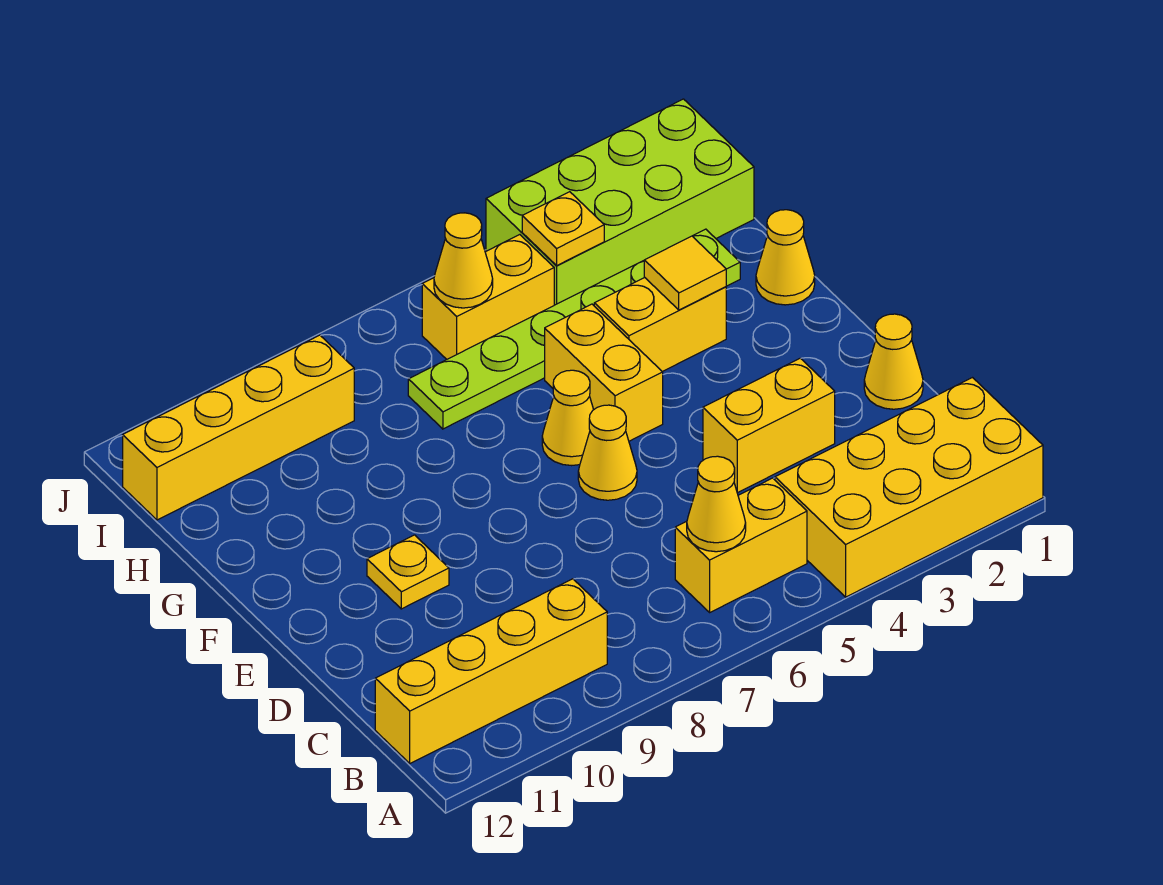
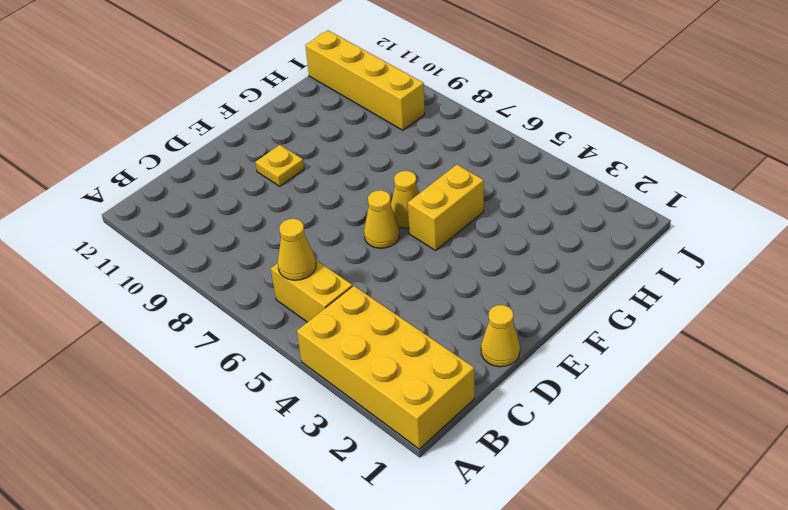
none -> yellow brick B9:B12 level 1
none -> yellow brick D3:D4 level 1
none -> yellow cone G1 level 1

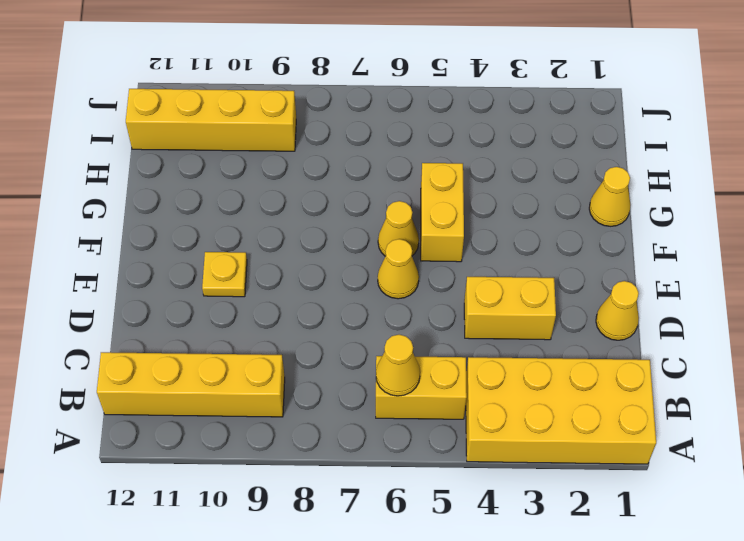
none -> yellow brick G3:G4 level 1
none -> lime plate H2:H7 level 1
none -> lime brick I1:J4 level 1

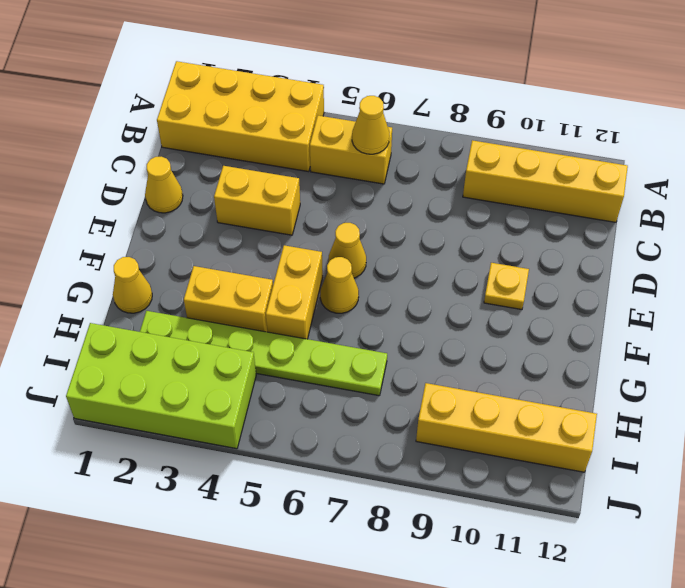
none -> yellow brick I5:I6 level 1
none -> yellow tile G3 level 2
none -> yellow plate I4 level 2

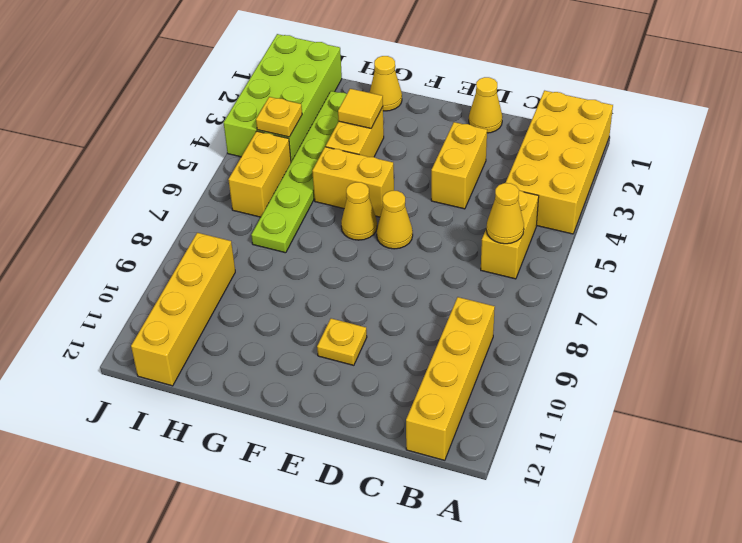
none -> yellow cone I6 level 2

